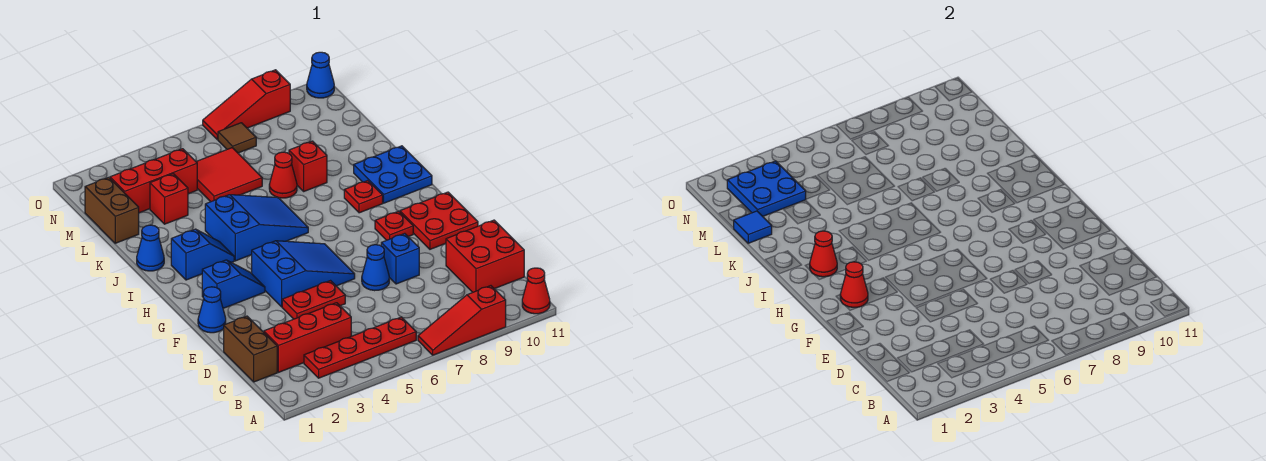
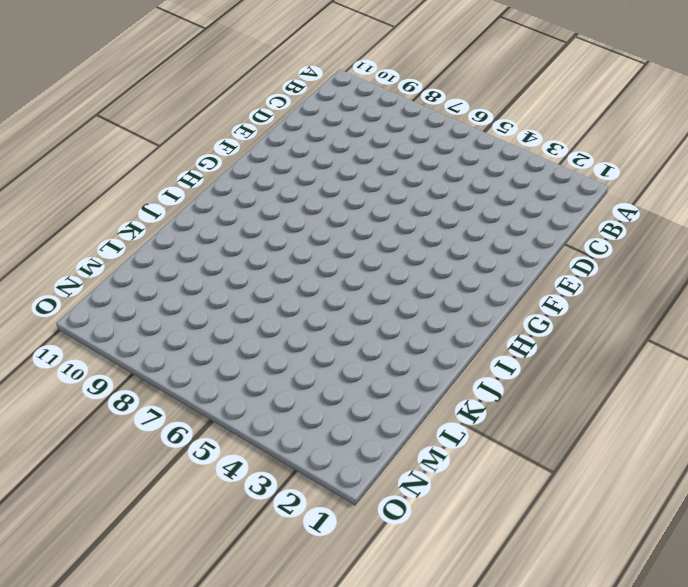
none -> red slope A7:A9 level 1 top 9
none -> red cone A11 level 1
none -> red plate B3:B6 level 1
none -> brown brick C1:D1 level 1

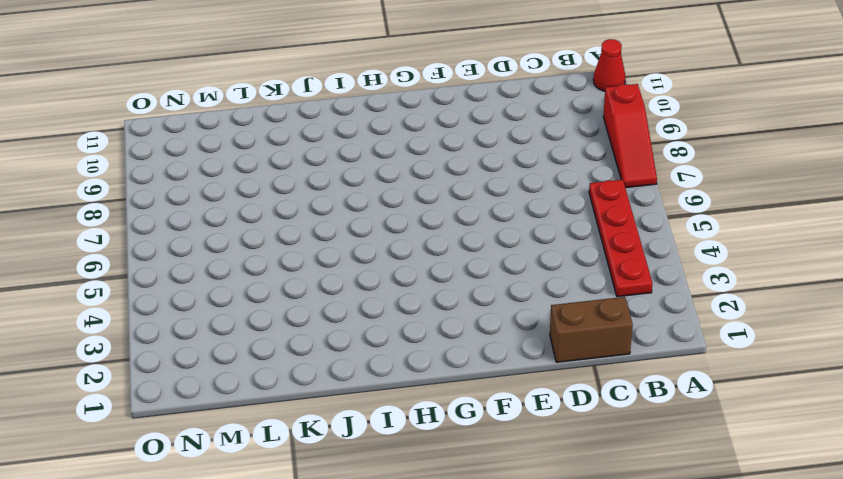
none -> red brick C2:C4 level 1
none -> red brick C10:D11 level 1
none -> red plate E4:E5 level 1
none -> blue cone E7 level 1

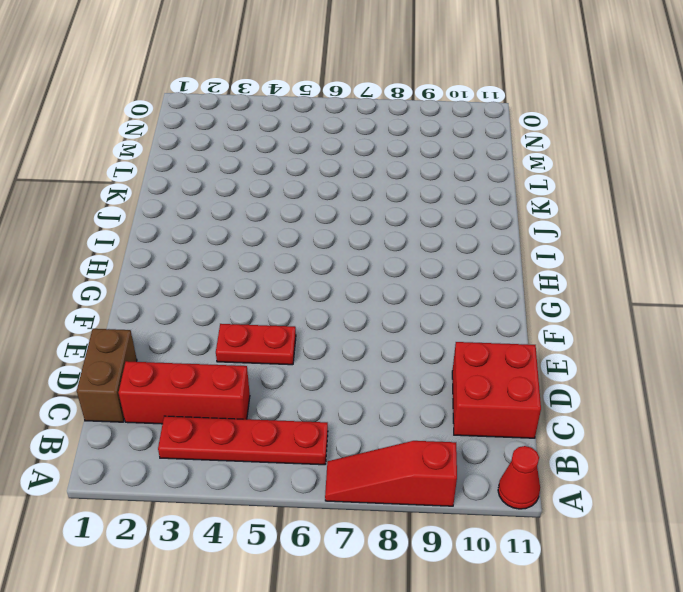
none -> blue cone E7 level 1
none -> blue brick E8 level 1
none -> blue cone F1 level 1
none -> blue slope F4:G6 level 1 top 4

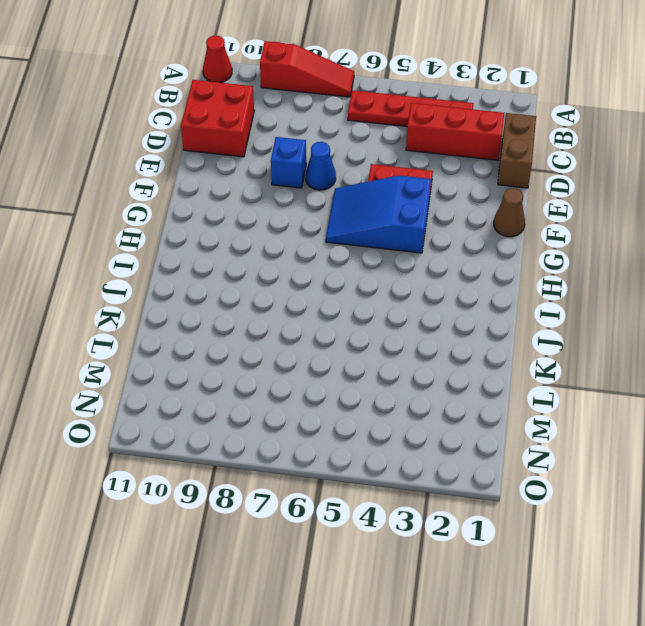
brown cone F1 level 1 -> blue cone F1 level 1
none -> red plate F10:G11 level 1
none -> blue slope G2:G3 level 1 top 2
none -> red plate G9 level 1
none -> blue slope I2:I3 level 1 top 2

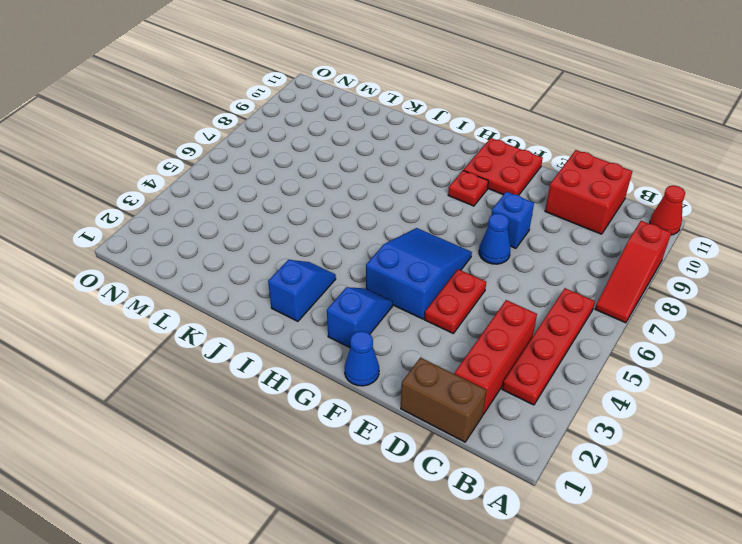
none -> blue slope I4:J6 level 1 top 4
none -> red plate I9 level 1
none -> blue plate I10:J11 level 1
none -> blue cone J1 level 1

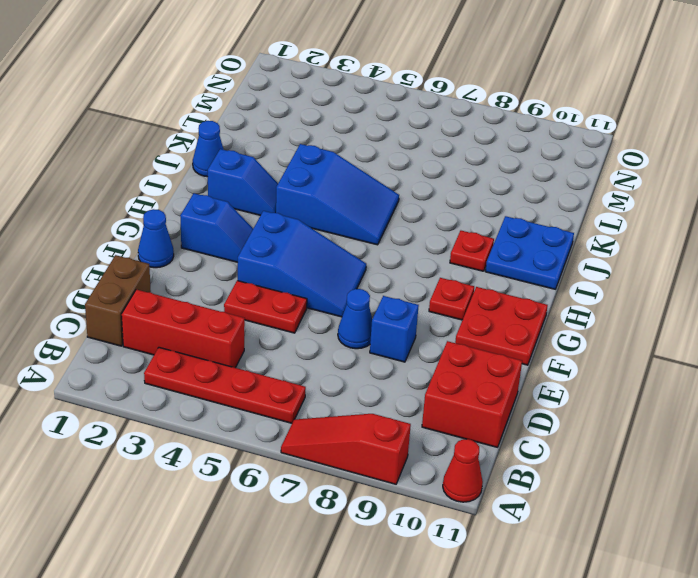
none -> red cone K7 level 1
none -> red brick K8 level 1
none -> brown brick L1:M1 level 1
none -> red brick L3 level 1

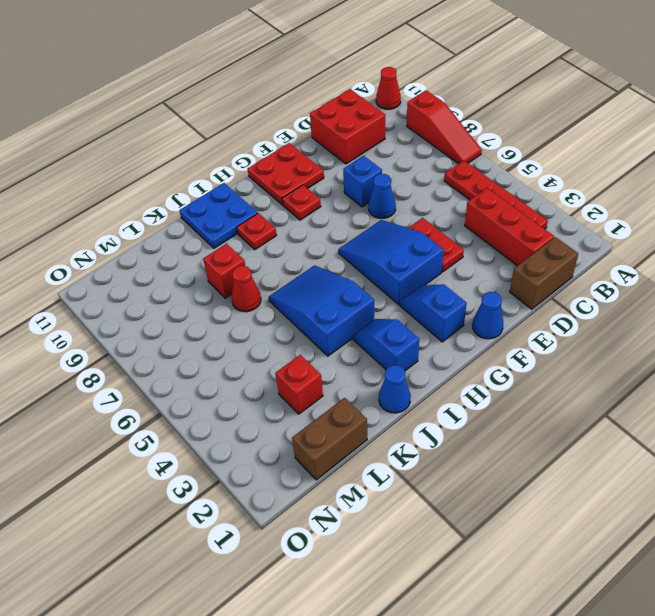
none -> red tile L5:M6 level 1
none -> red brick M2:M4 level 1
none -> brown tile N7 level 1
none -> red slope O7:O9 level 1 top 9

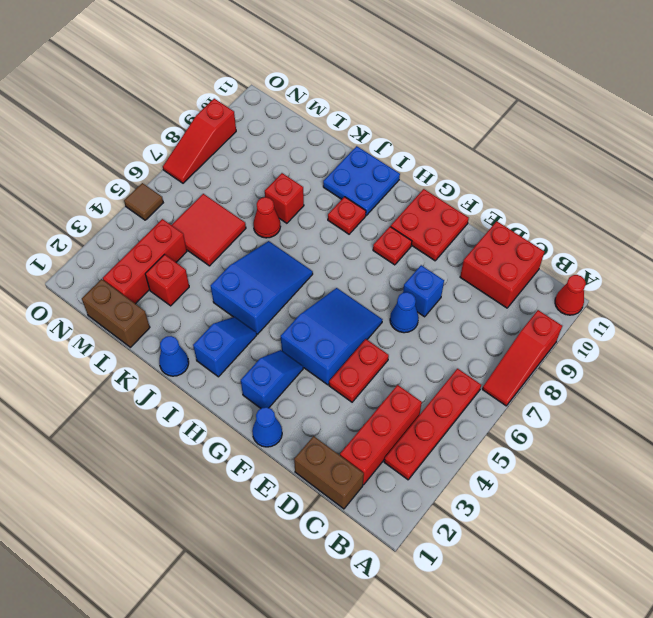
brown tile O5 level 1 -> brown tile N7 level 1
none -> blue cone O11 level 1
none -> red cone G2 level 2
none -> red cone I2 level 2
none -> blue tile L1 level 2

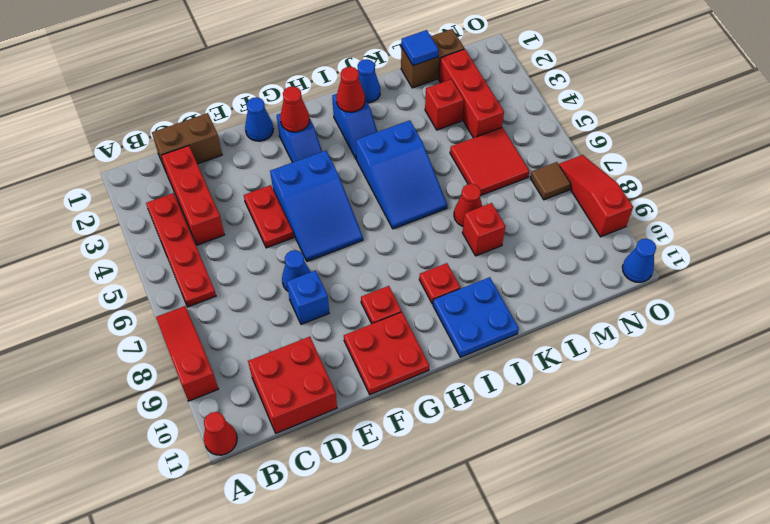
none -> blue plate M2:N3 level 2

